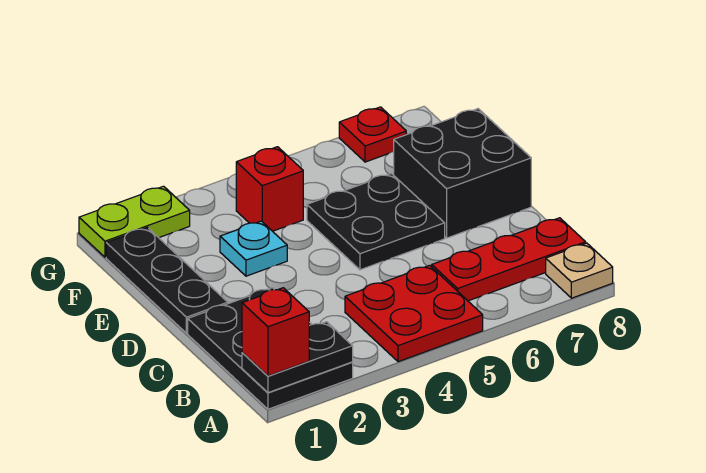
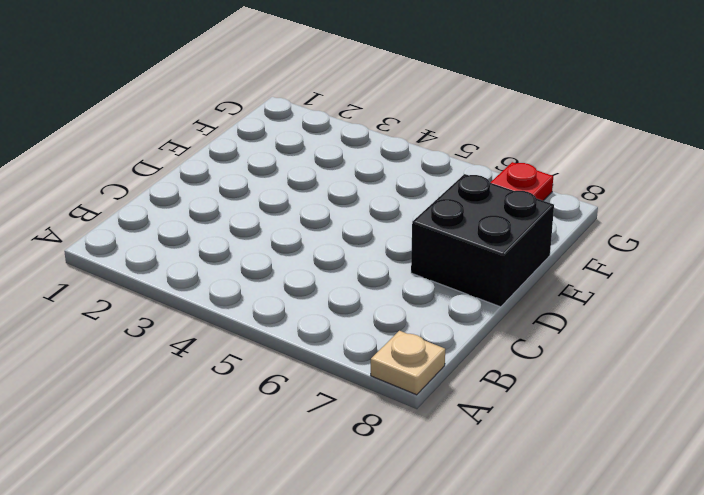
none -> black plate A1:C2 level 1
none -> red plate A4:B5 level 1
none -> red plate B6:B8 level 1

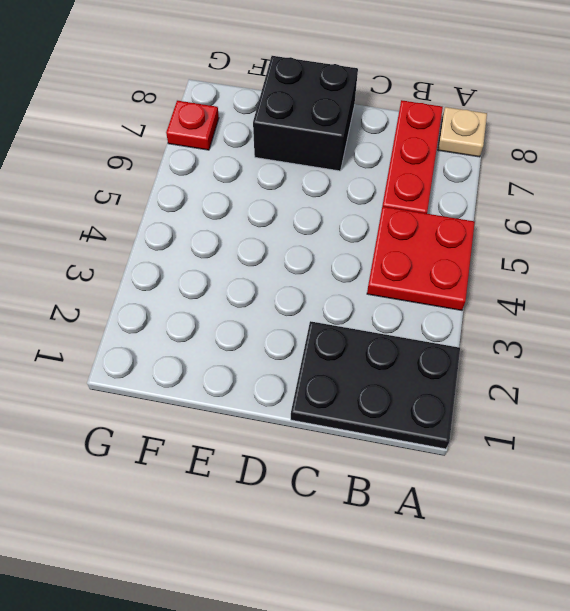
none -> black plate D1:F1 level 1
none -> black plate D5:E6 level 1
none -> cyan plate E3 level 1

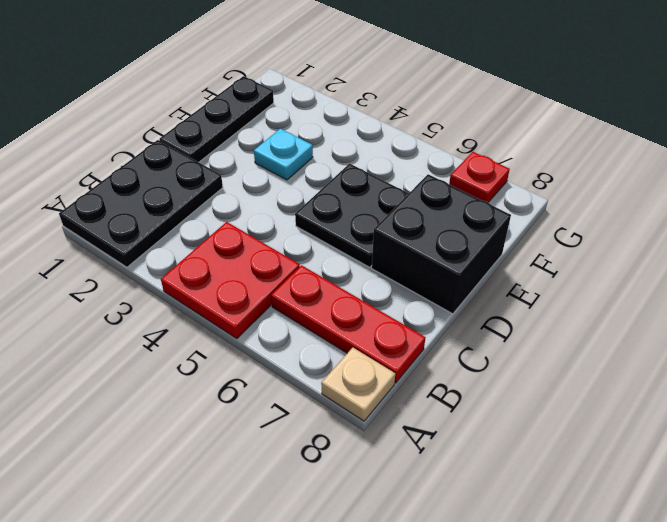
none -> red brick F4 level 1
none -> lime plate G1:G2 level 1
none -> black plate A1:A2 level 2

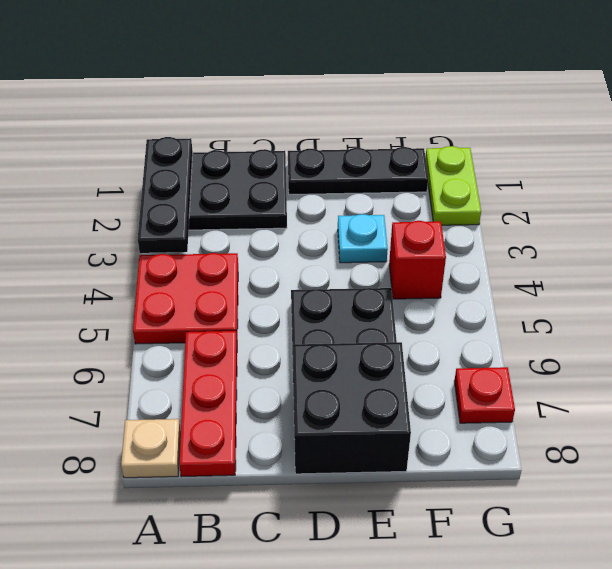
black plate A1:A3 level 2 -> black plate A1:A2 level 2
none -> red brick A1 level 3

